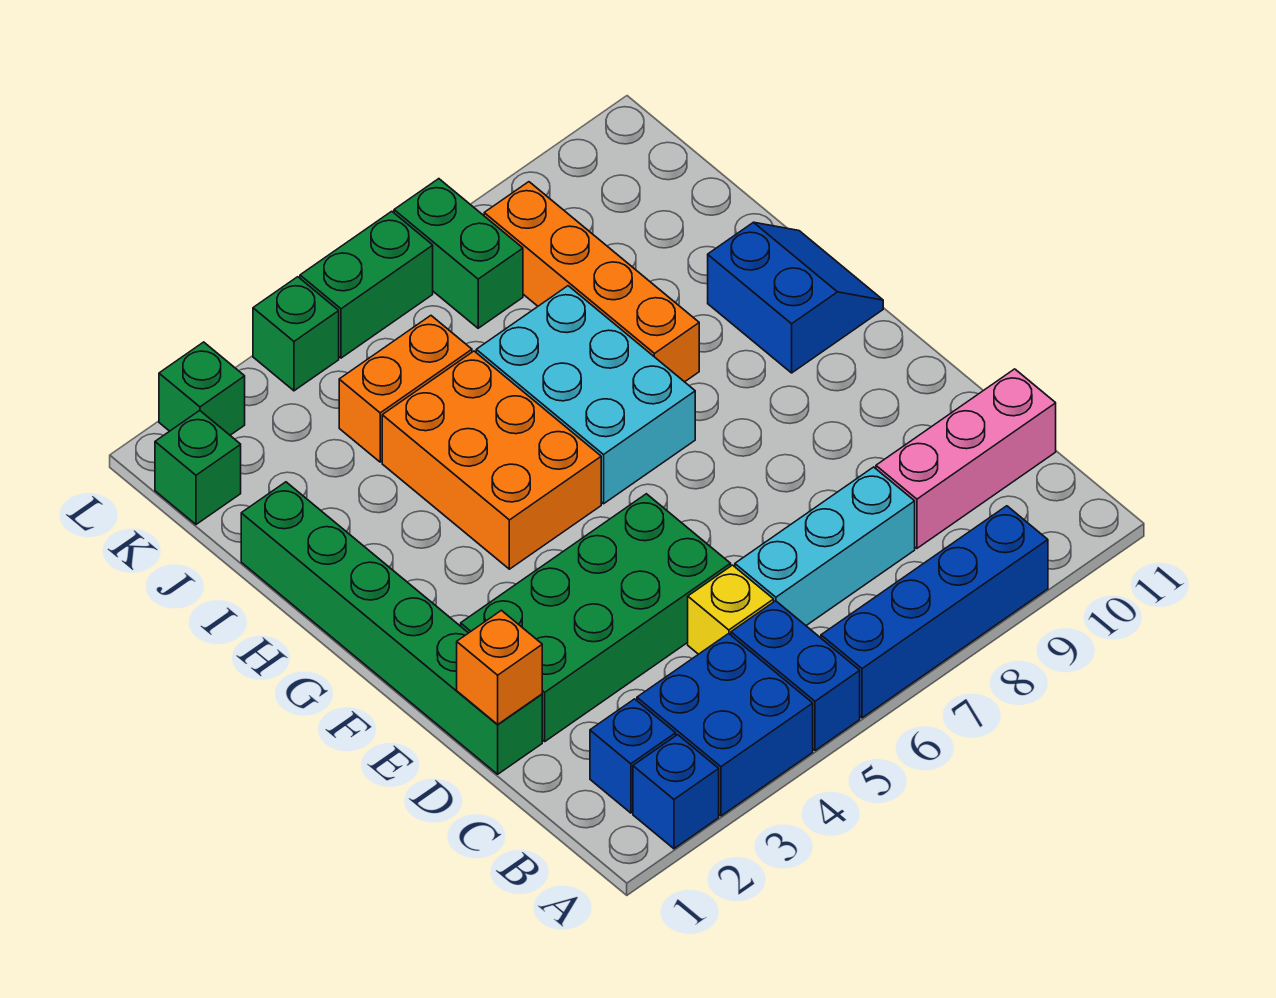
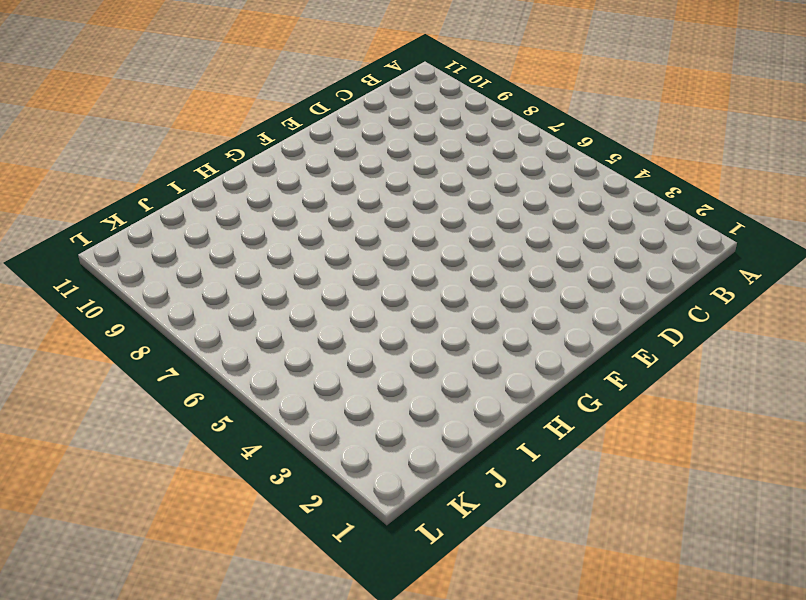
none -> blue brick A2 level 1
none -> blue brick A3:B4 level 1
none -> blue brick A5:B5 level 1

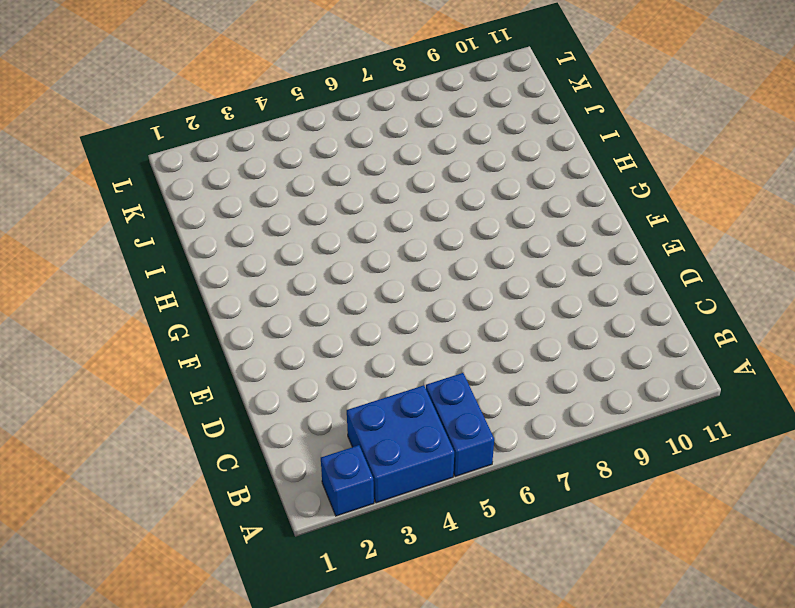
none -> blue brick A6:A9 level 1
none -> blue brick B2 level 1
none -> yellow brick C5 level 1

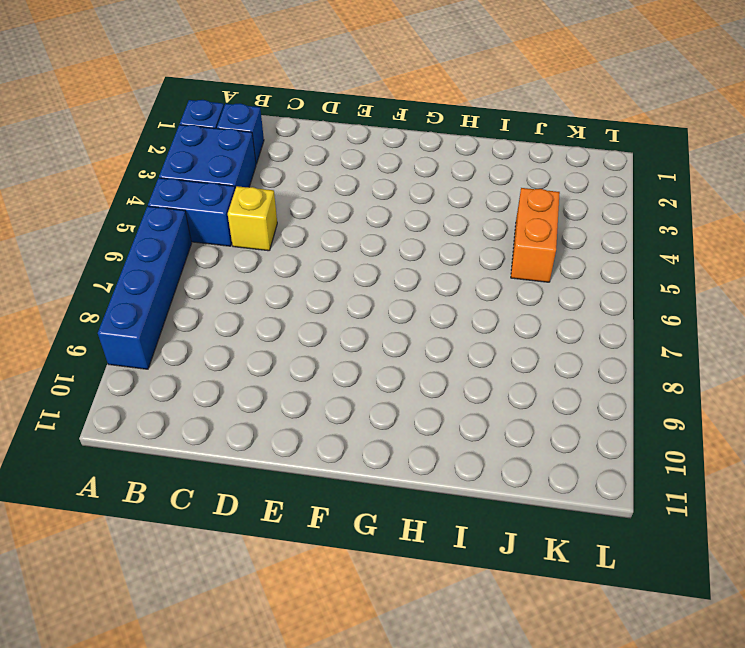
none -> cyan brick C6:C8 level 1
none -> pink brick C9:C11 level 1
none -> green brick D1:I1 level 1

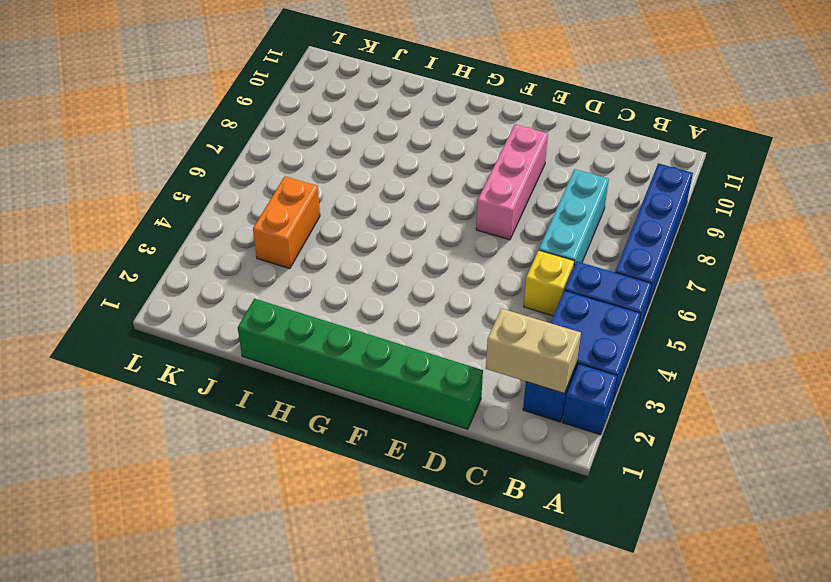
tan brick B2:C2 level 2 -> none
pink brick E7:E9 level 1 -> pink brick C9:C11 level 1
none -> green brick D2:E5 level 1
none -> orange brick G4:I5 level 1
none -> cyan brick G6:I7 level 1

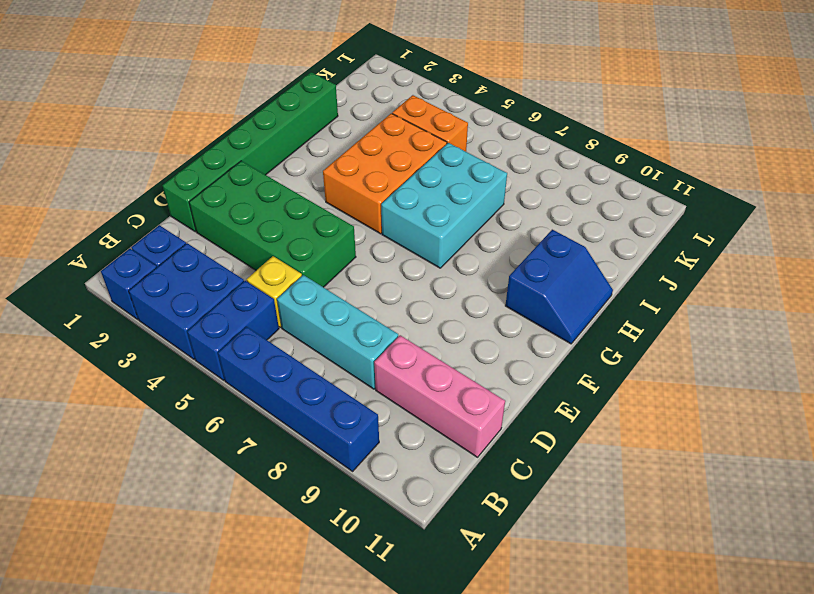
none -> orange brick H8:K8 level 1
none -> green brick K1 level 1
none -> green brick K7:L7 level 1

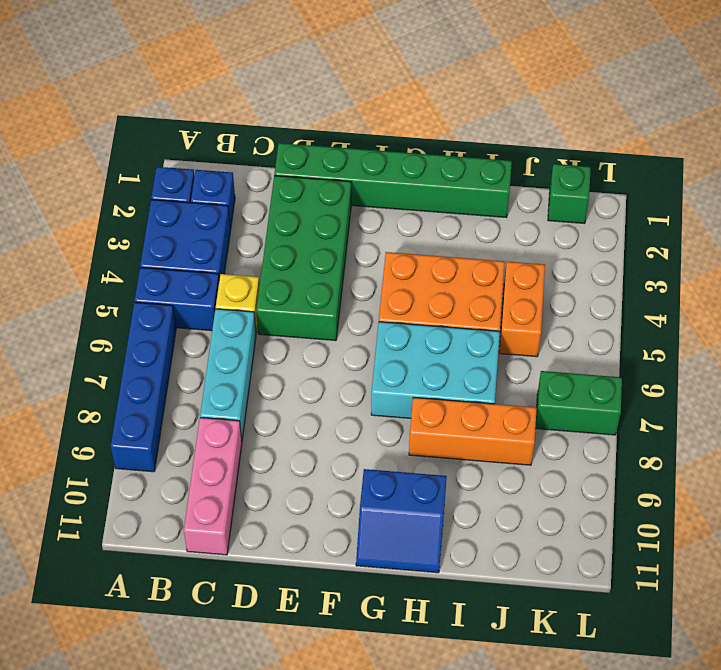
orange brick H8:J8 level 1 -> orange brick H8:K8 level 1
none -> green brick L2 level 1
none -> green brick L4 level 1
none -> green brick L5:L6 level 1

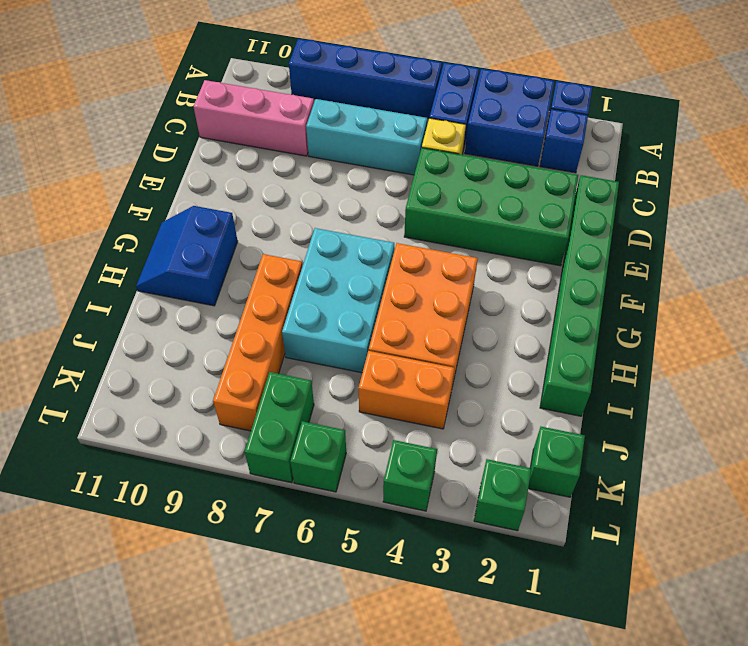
green brick L6 level 1 -> green brick L5:L6 level 1
none -> orange brick D1 level 2

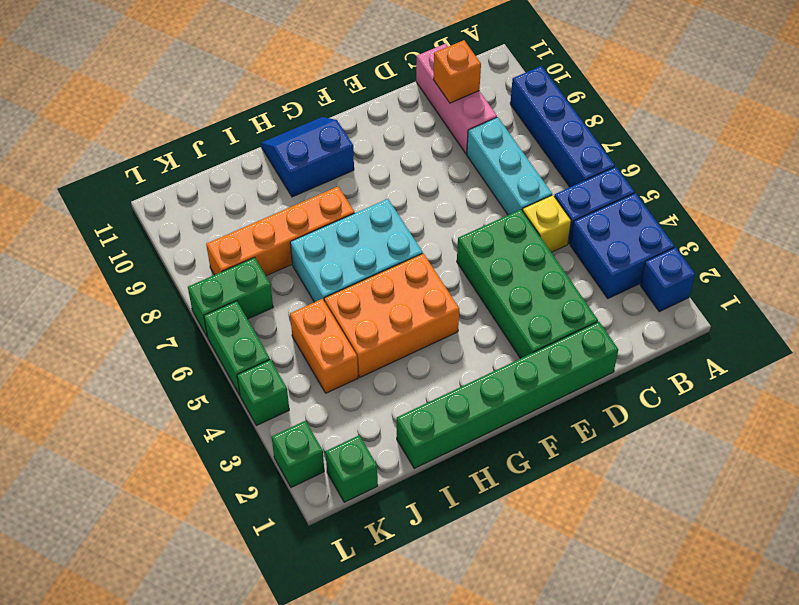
orange brick C10 level 2 -> orange brick D1 level 2
none -> blue brick B2 level 1

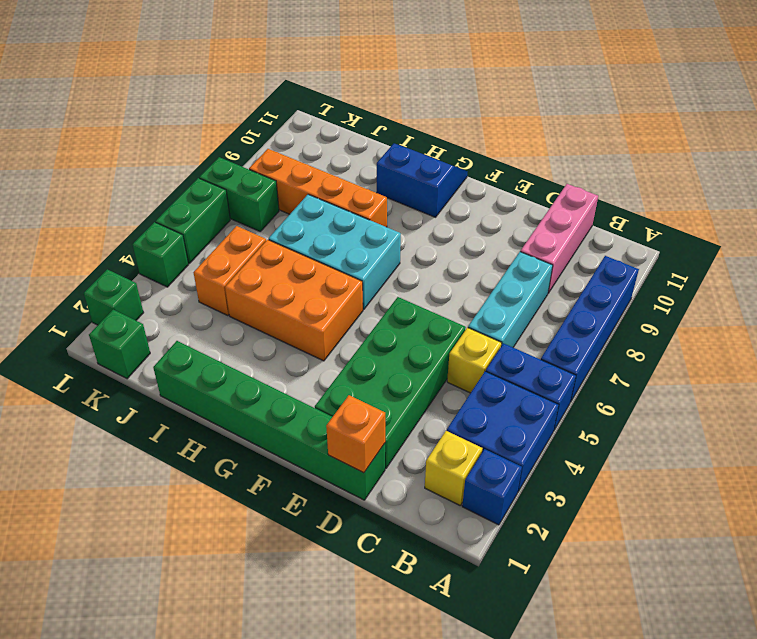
yellow brick B2 level 1 -> blue brick B2 level 1

